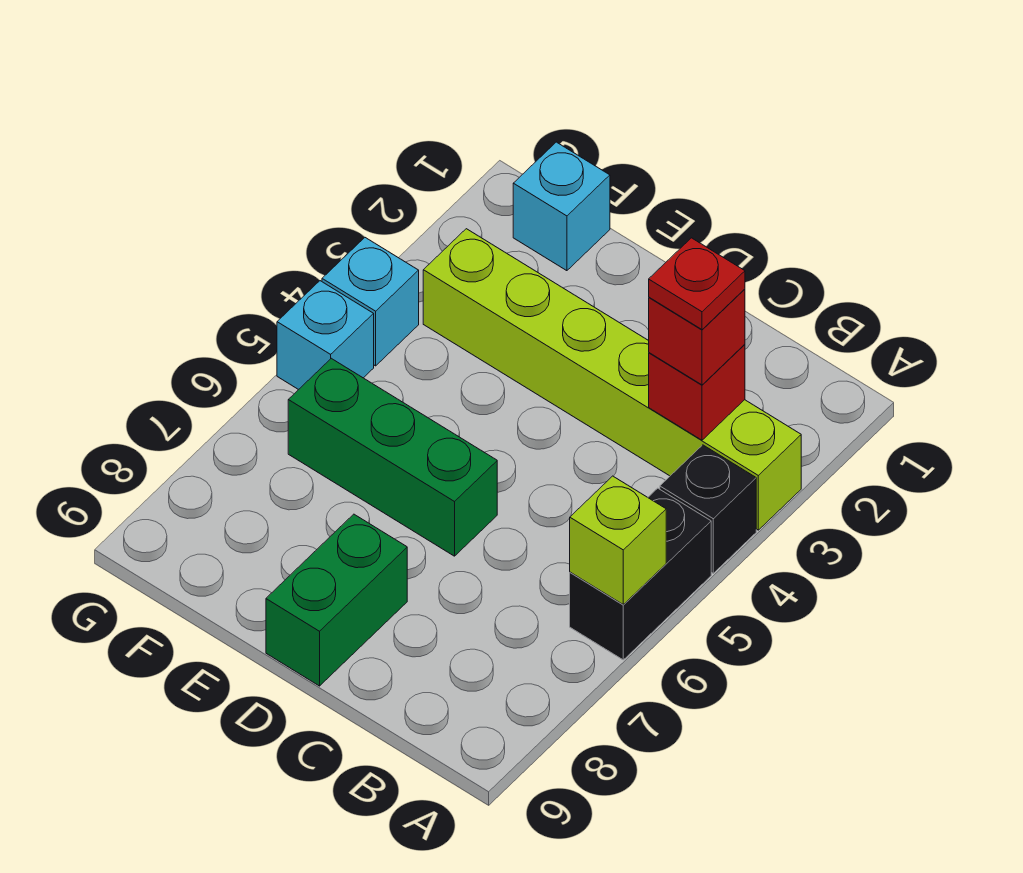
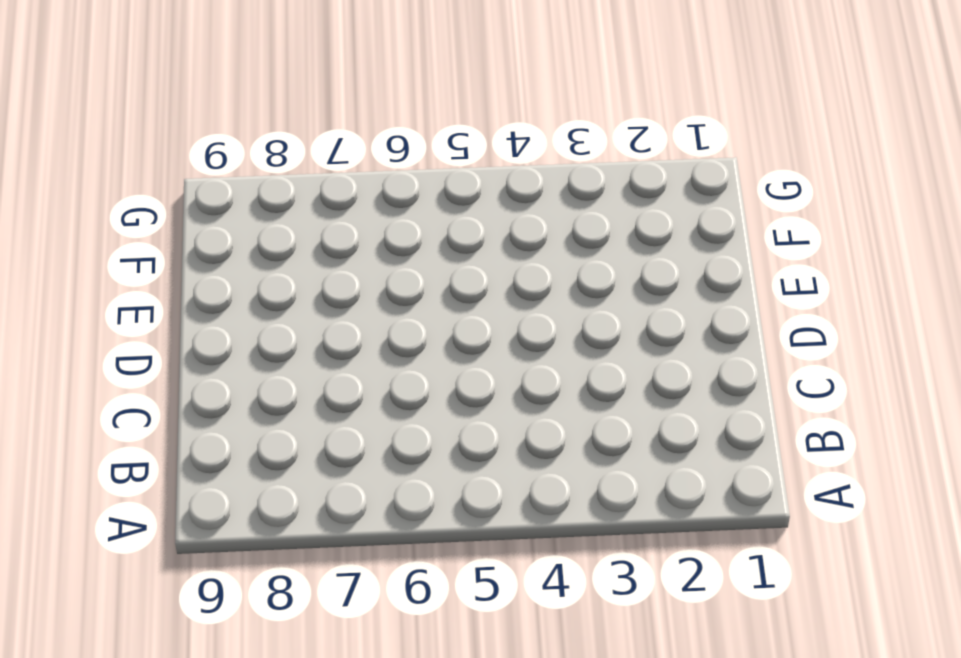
none -> lime brick A3:F3 level 1
none -> black brick A4 level 1
none -> black brick A5:A6 level 1

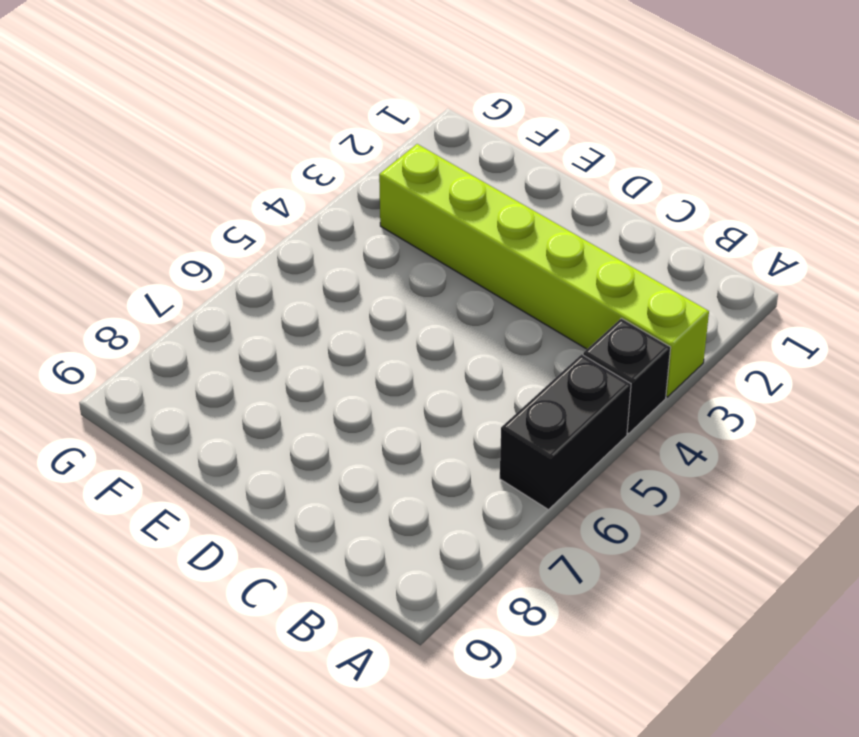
none -> green brick D6:F6 level 1
none -> green brick D8:D9 level 1
none -> cyan brick F1 level 1

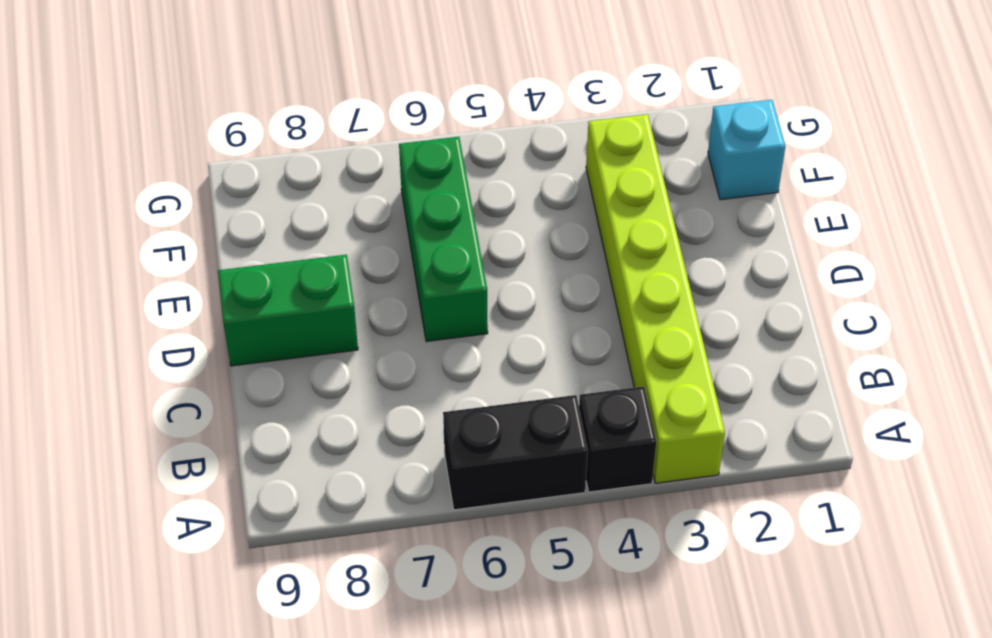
none -> cyan brick G4 level 1
none -> cyan brick G5 level 1
none -> lime brick A6 level 2

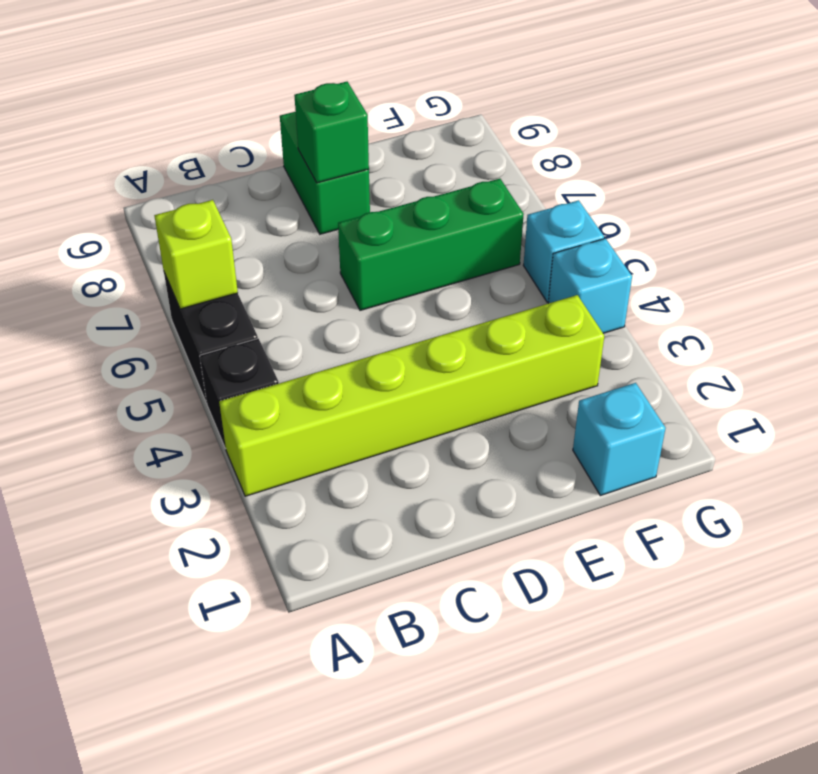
green brick D8 level 2 -> none
none -> red brick B3 level 2
none -> red brick B3 level 3
none -> red plate B3 level 4

